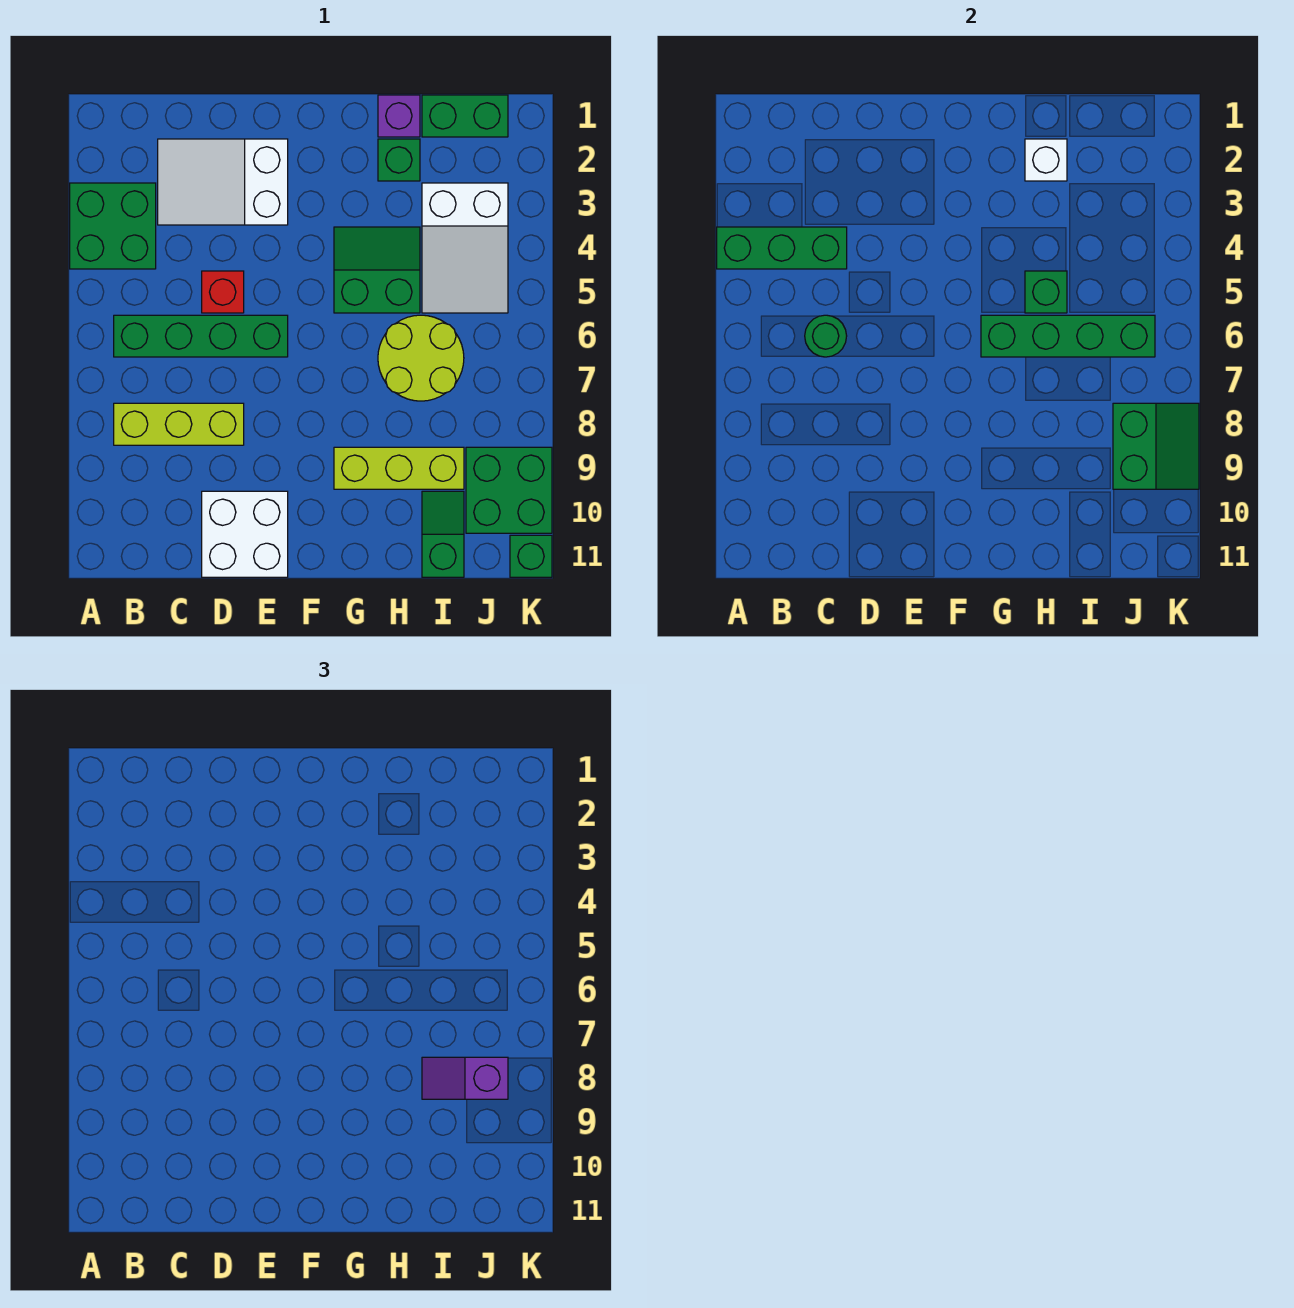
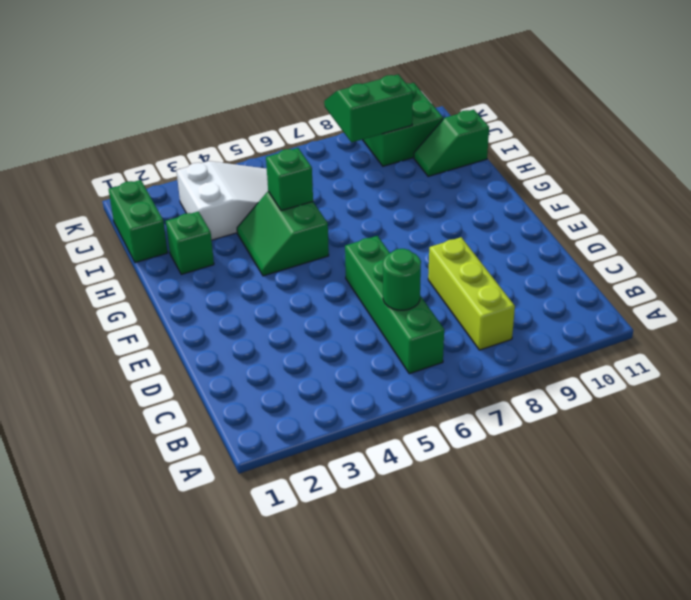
none -> green brick A3:B4 level 1
none -> white slope C2:E3 level 1 top E
none -> red brick D5 level 1

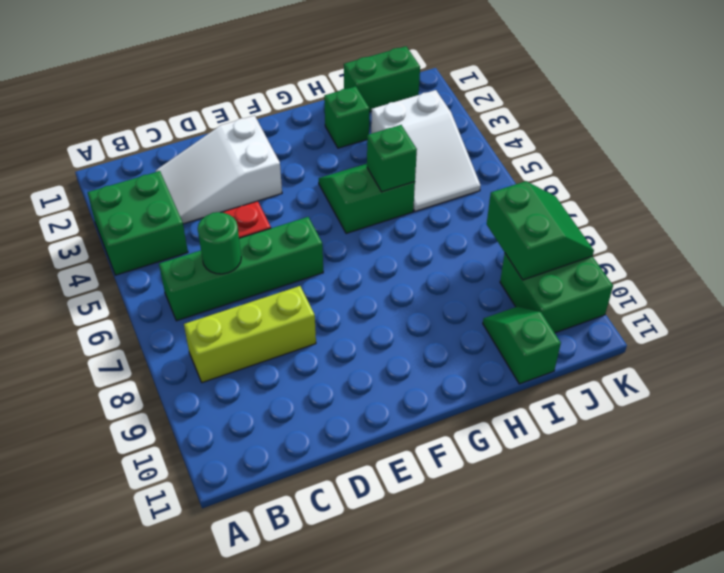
none -> white brick D10:E11 level 1
none -> lime brick G9:I9 level 1
none -> purple brick H1 level 1

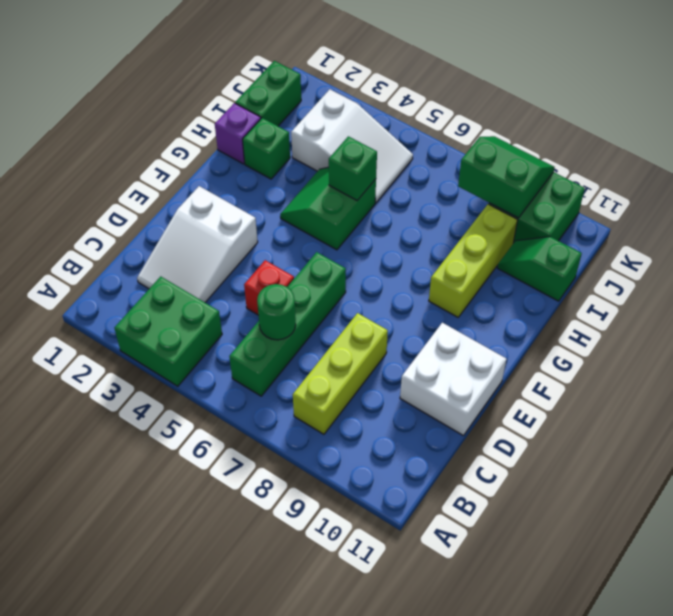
none -> lime round brick H6:I7 level 1
none -> green brick K11 level 1
none -> green brick A4:C4 level 2

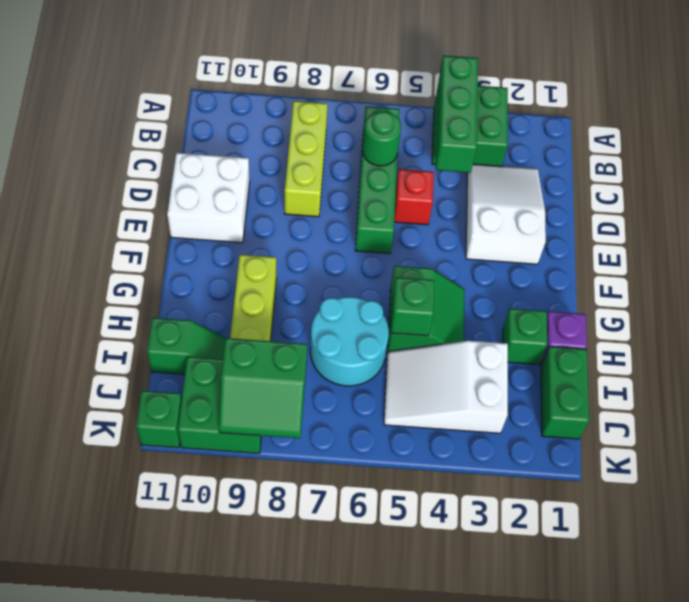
cyan round brick H6:I7 level 1 -> lime round brick H6:I7 level 1
none -> green brick G6:J6 level 2
none -> white brick H2 level 2
none -> purple slope I8:J8 level 3 top J

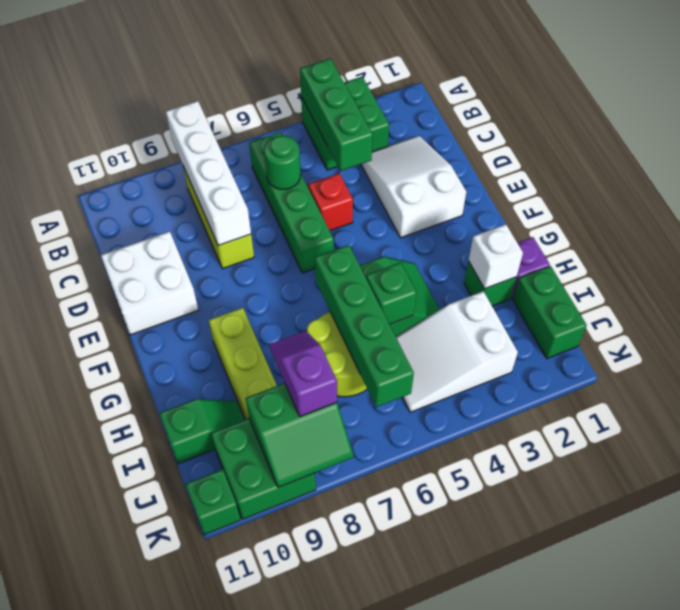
white brick A8:D8 level 2 -> none

